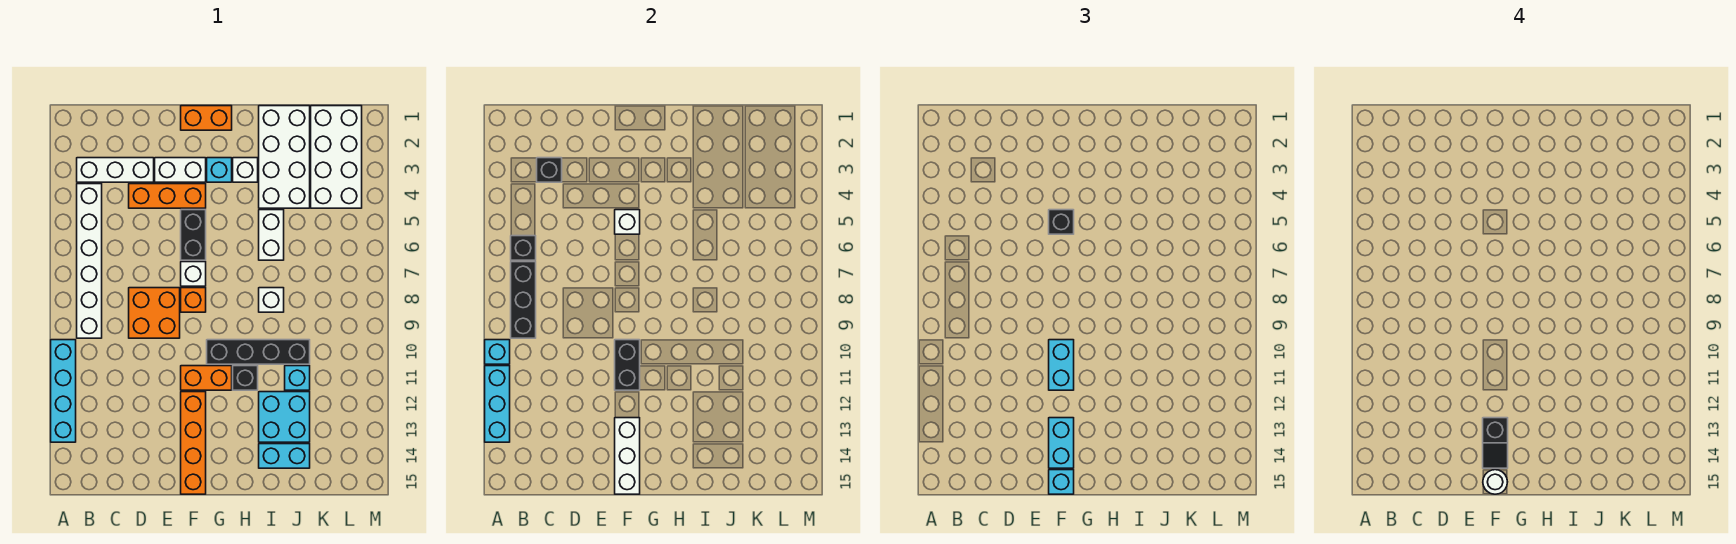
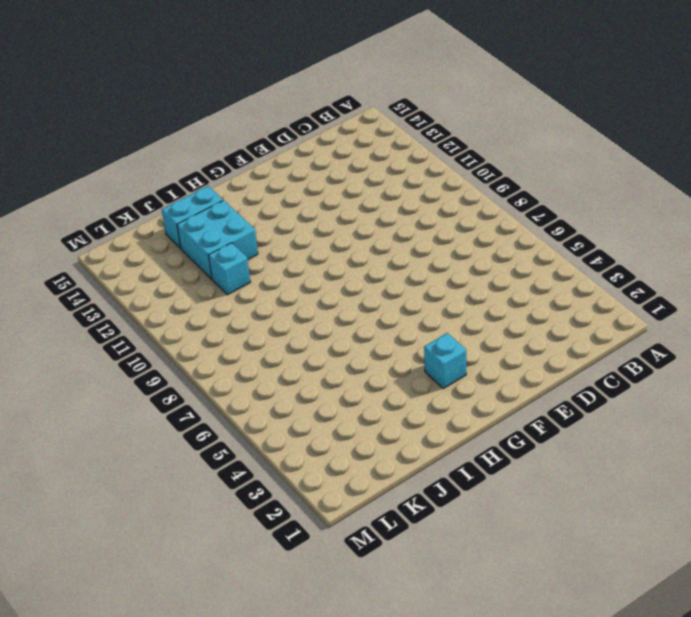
none -> cyan brick A10:A13 level 1
none -> white brick B3:D3 level 1
none -> white brick B4:B9 level 1
none -> orange brick D4:F4 level 1

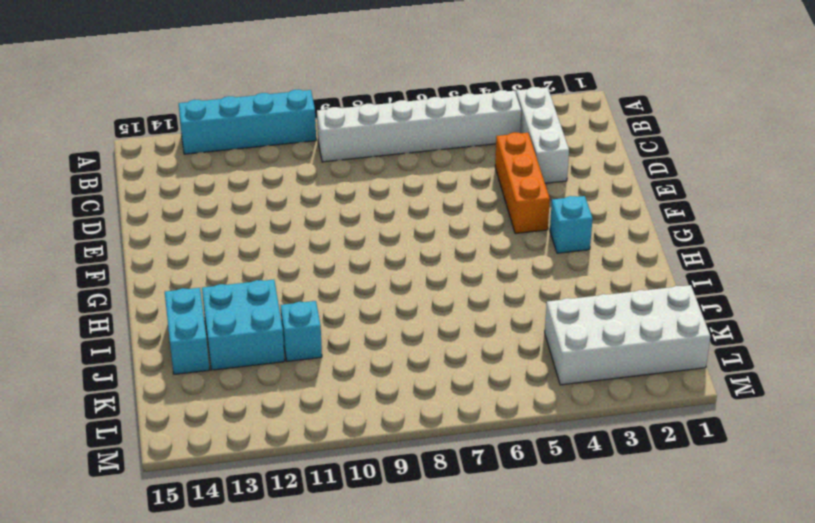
none -> orange brick D8:E9 level 1
none -> white brick E3:F3 level 1
none -> orange brick F1:G1 level 1
none -> black brick F5:F6 level 1

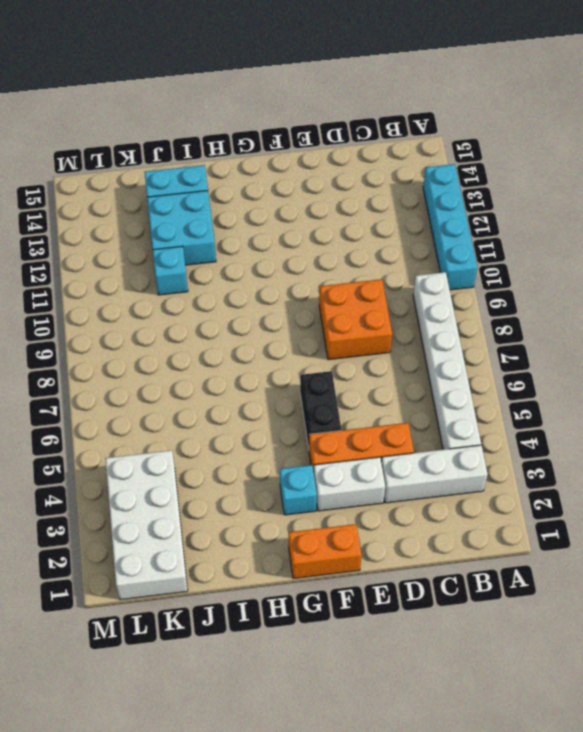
none -> white brick F7 level 1
none -> orange brick F8 level 1
none -> orange brick F11:G11 level 1
none -> orange brick F12:F15 level 1

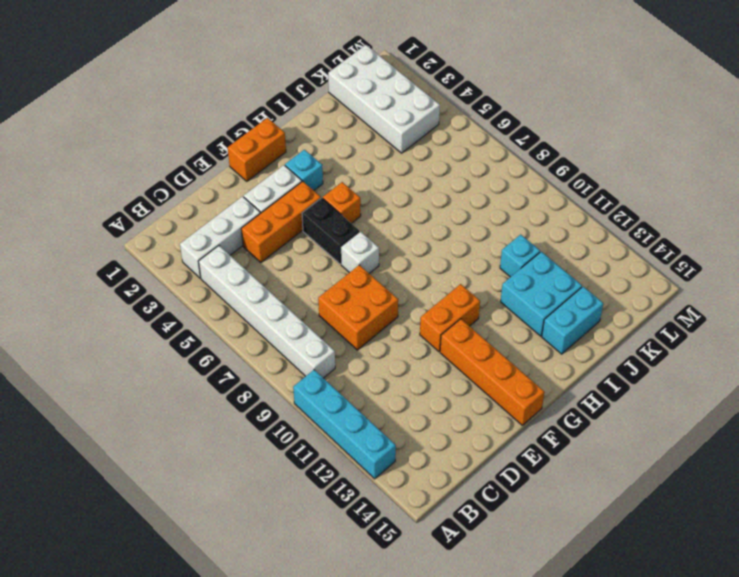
orange brick G5 level 1 -> orange brick F8 level 1
none -> black brick G10:J10 level 1
none -> white brick H3 level 1
none -> black brick H11 level 1
none -> white brick I1:J4 level 1

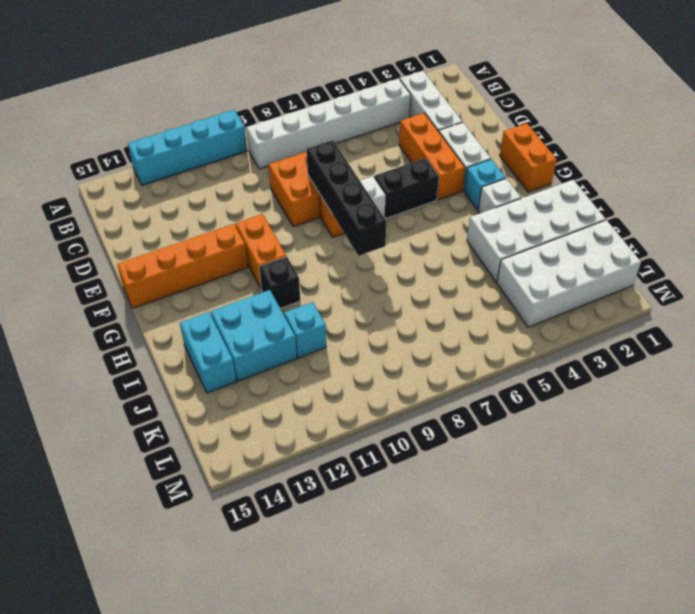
black brick E8:H8 level 2 -> black brick G10:J10 level 1
none -> white brick I5:I6 level 1
none -> white brick I8 level 1
none -> cyan brick A10 level 2
none -> cyan brick A11:A13 level 2

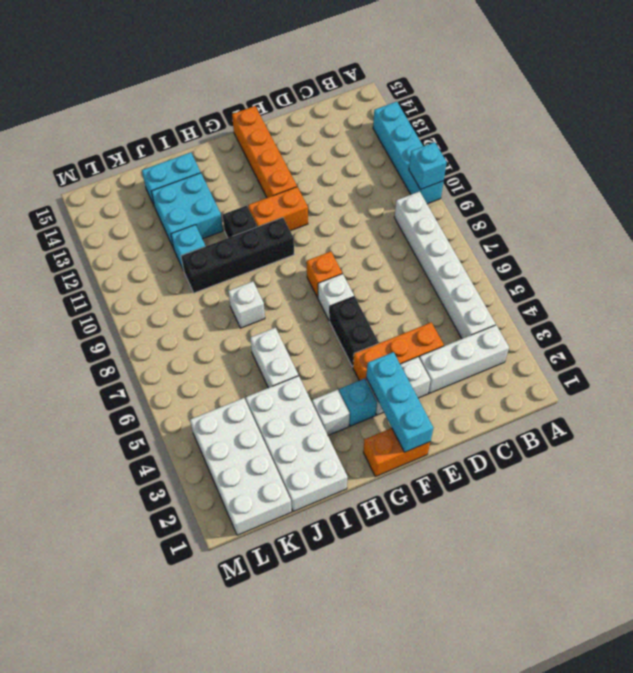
cyan brick F1:F3 level 2 -> cyan brick A11:A13 level 2
none -> orange brick D8:E9 level 1
none -> black brick B6 level 2
none -> black brick B7:B9 level 2
none -> black brick C3 level 2

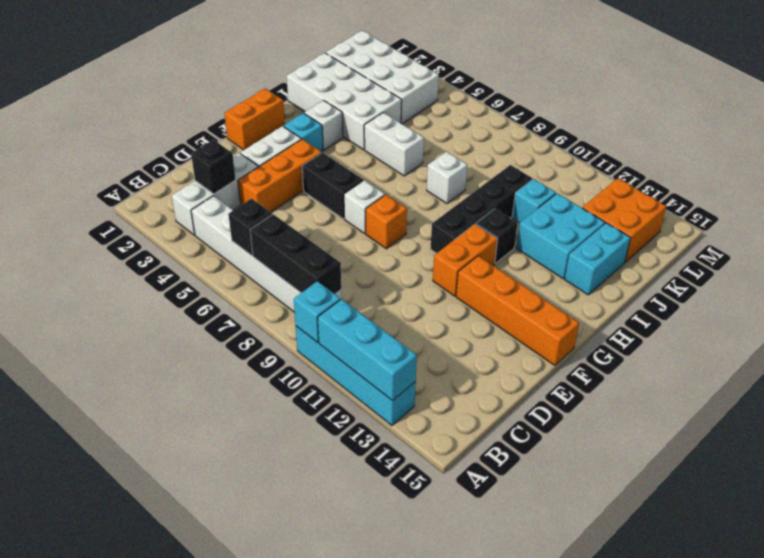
orange brick K13:L14 level 1 -> orange brick D8:E9 level 1
none -> white brick F5 level 2
none -> black brick F10:F11 level 2
none -> white brick F13:F15 level 2
none -> black brick F5 level 3

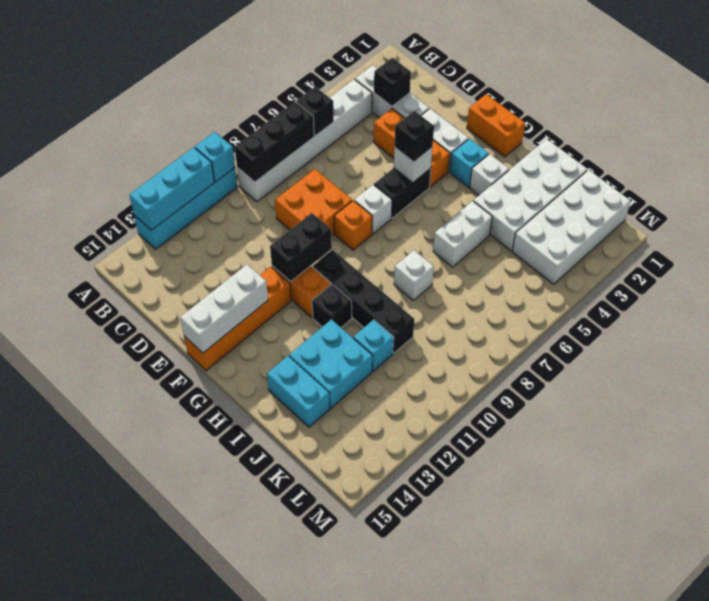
none -> cyan brick F10:F11 level 3
none -> cyan brick F13:F14 level 3
none -> cyan brick F15 level 3
none -> black slope F13:F14 level 4 top 13

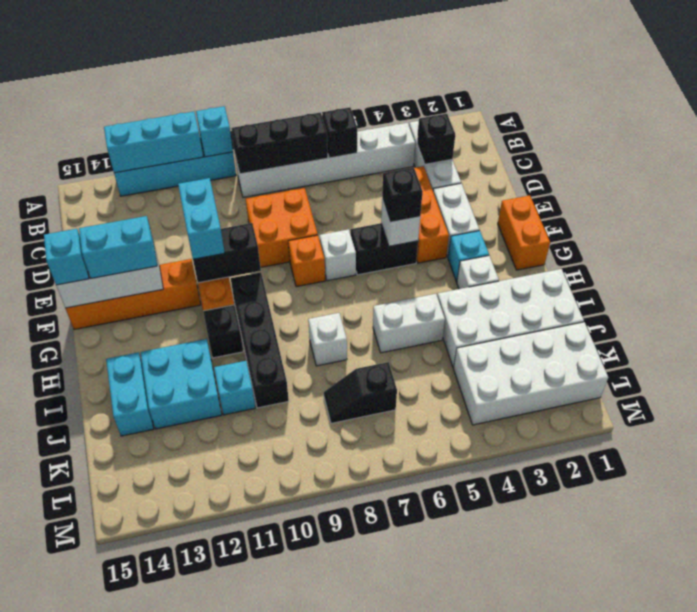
cyan brick E11:F11 level 3 -> cyan brick F10:F11 level 3
black slope K7:K8 level 1 top 7 -> black slope F13:F14 level 4 top 13
none -> white round brick F15 level 4

